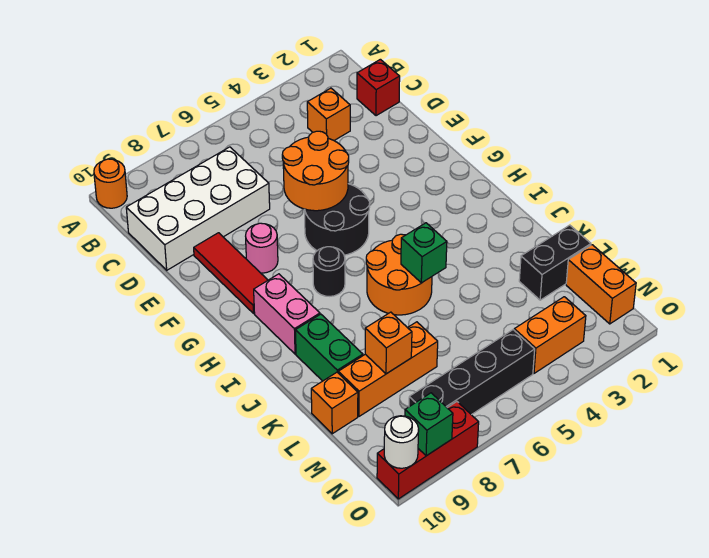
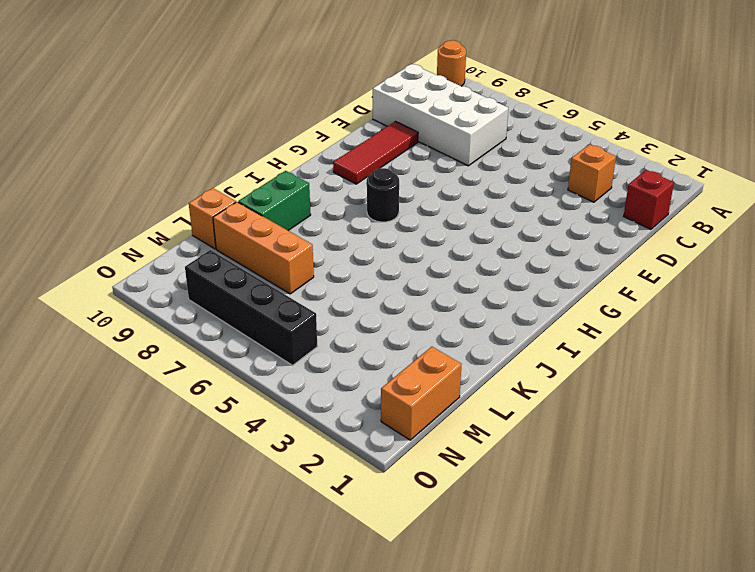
none -> black round brick F5:G6 level 1
none -> pink round brick F8 level 1
none -> pink brick H9:I9 level 1

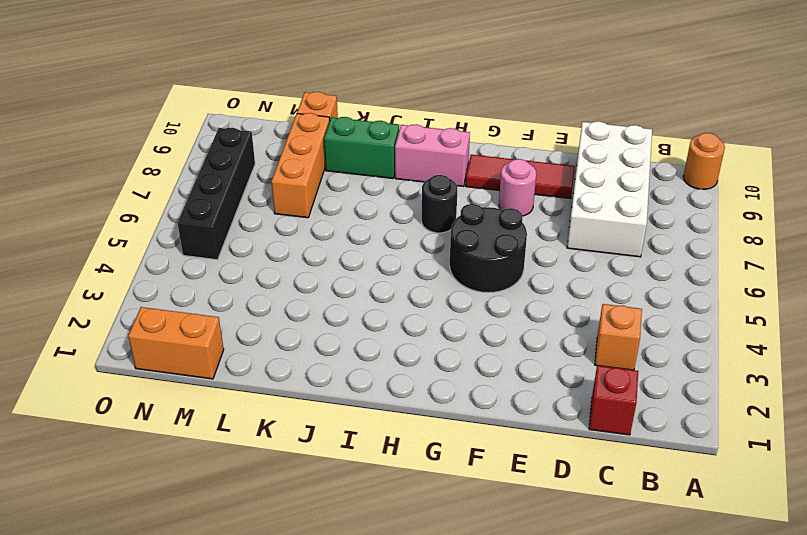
none -> orange round brick I5:J6 level 1
none -> black brick L1:L2 level 1
none -> orange brick N3:N4 level 1

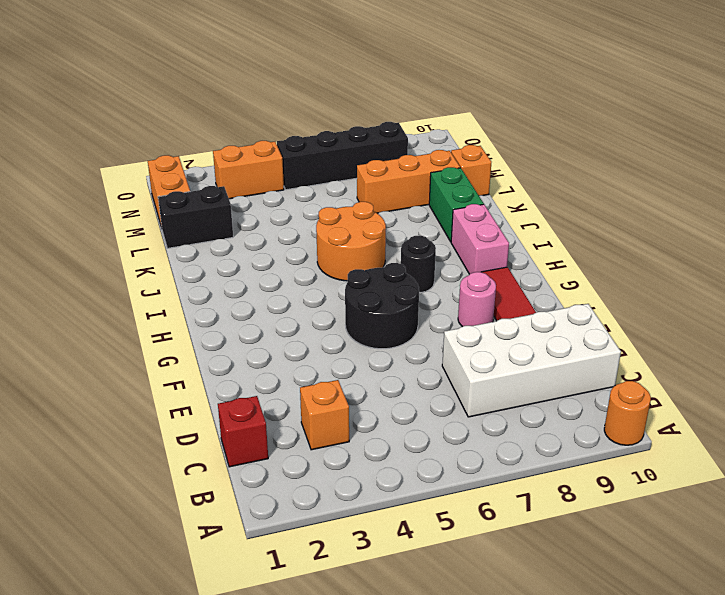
none -> red brick O8:O10 level 1
none -> orange round brick E5:F6 level 2
none -> green brick J5 level 2

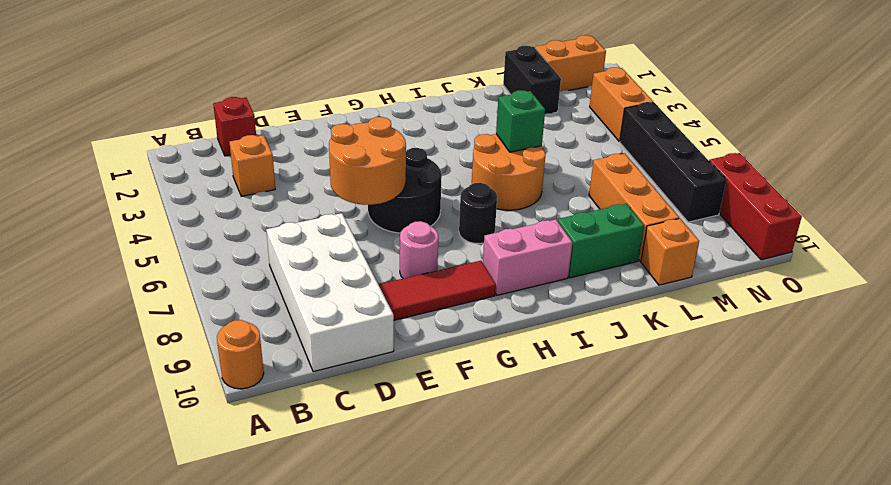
none -> orange brick L8 level 2
none -> green brick O9 level 2
none -> white round brick O10 level 2

